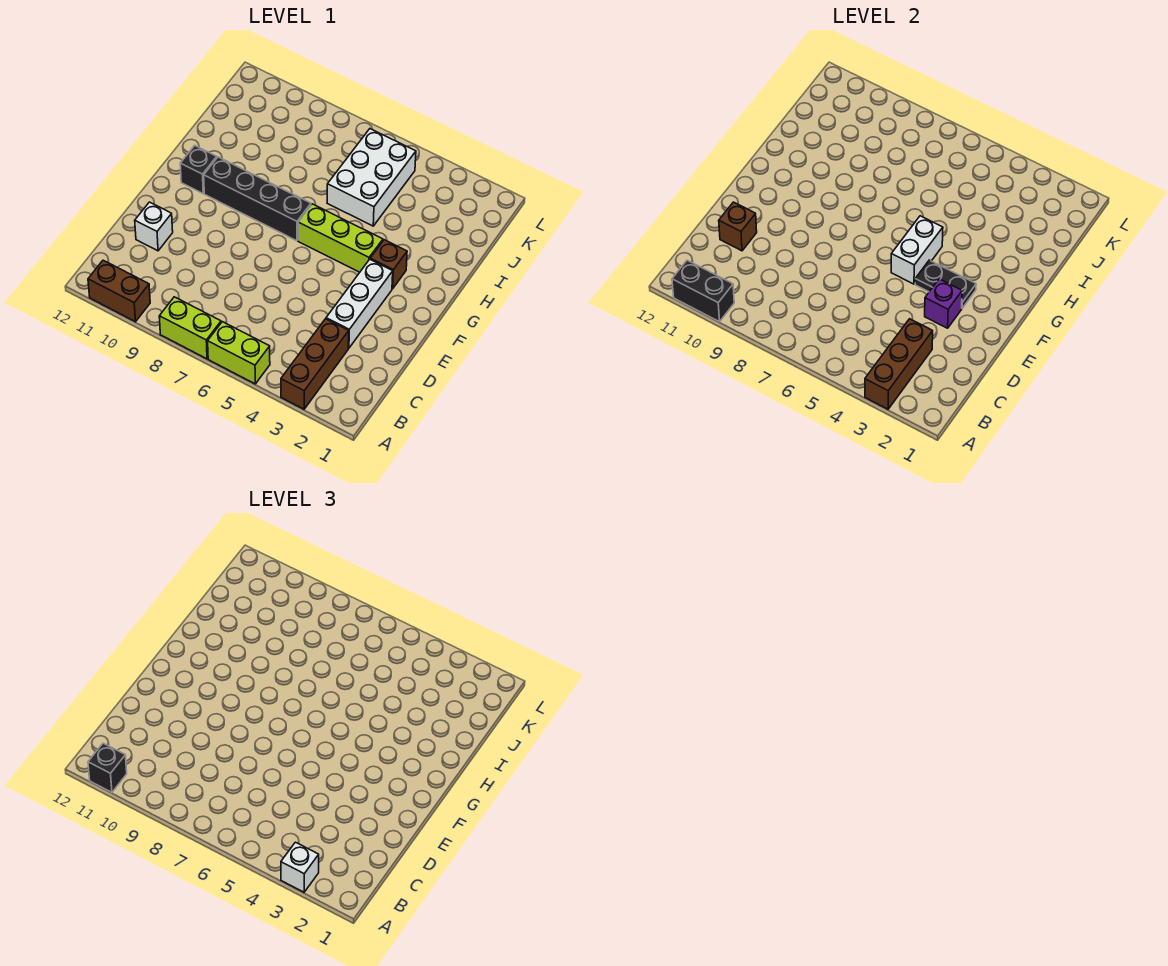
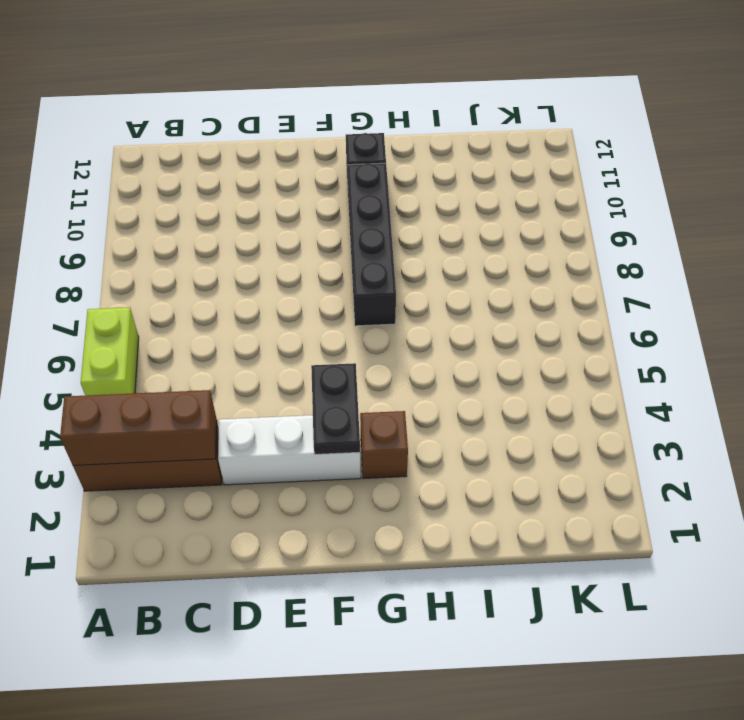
none -> lime brick A7:A8 level 1
none -> brown brick A10:A11 level 1
none -> white brick D11 level 1

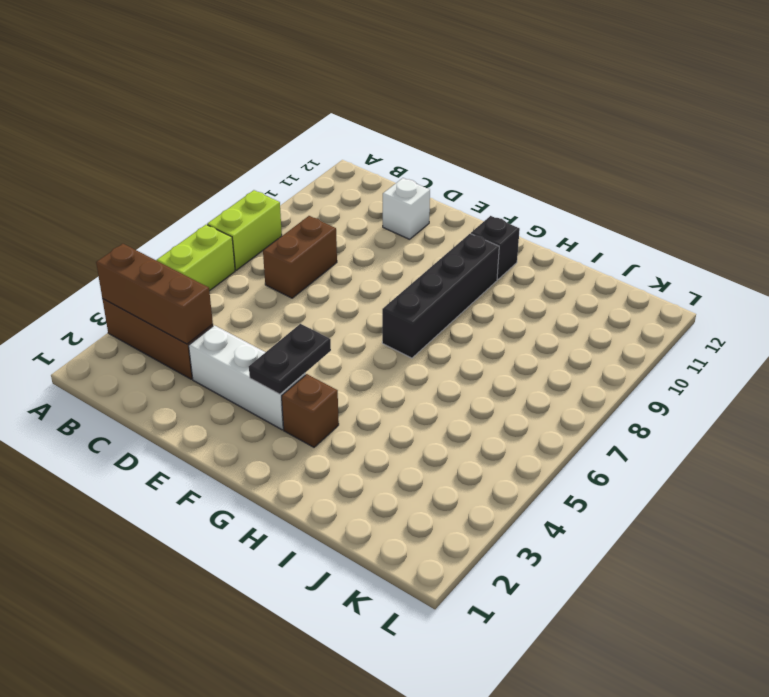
brown brick C7:C8 level 1 -> brown brick A10:A11 level 1
none -> lime brick G4:G6 level 1
none -> white brick I5:K6 level 1
none -> black brick A10:A11 level 2

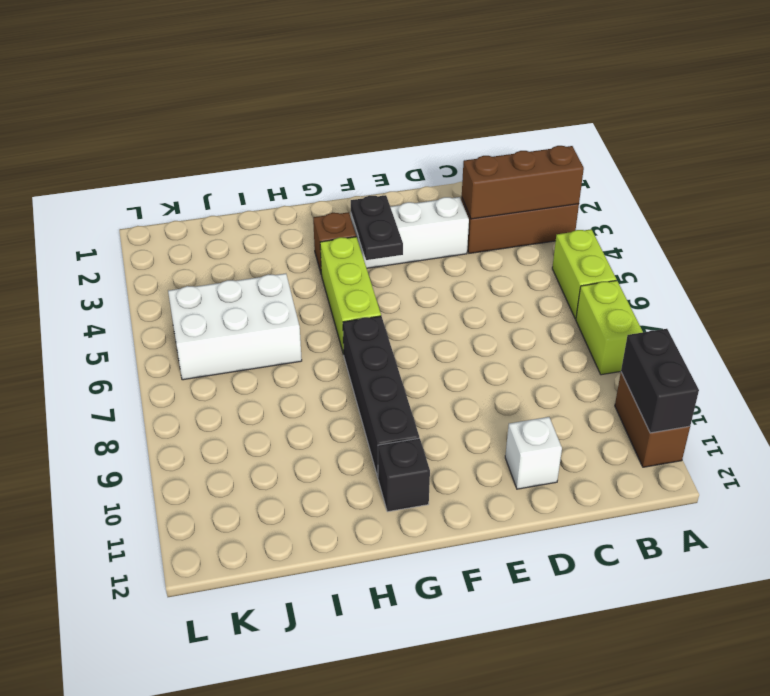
none -> brown brick D11 level 2
none -> purple brick E3 level 2
none -> white brick F5:G5 level 2

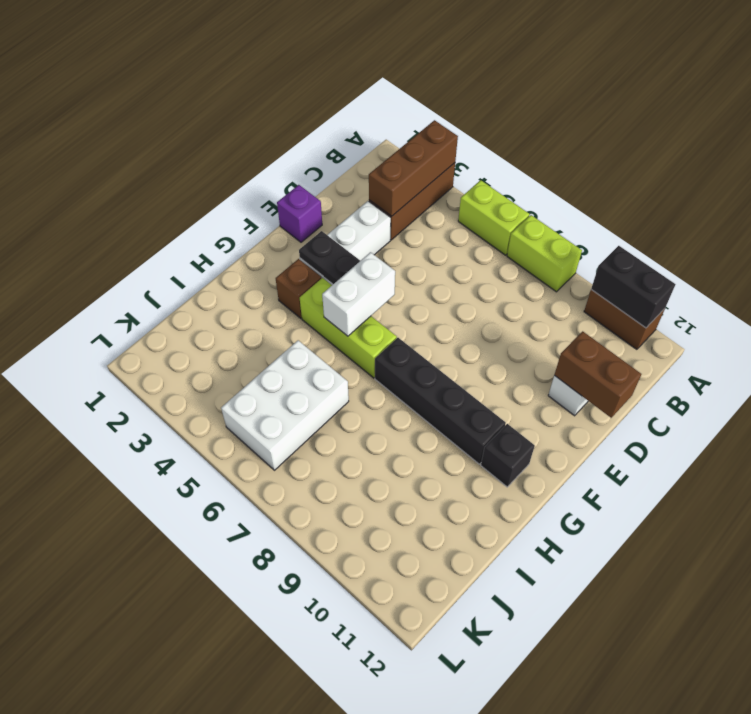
brown brick D11:D12 level 2 -> brown brick D11 level 2
purple brick E1 level 1 -> purple brick E3 level 2
none -> white brick A3 level 3
none -> black brick A11 level 3

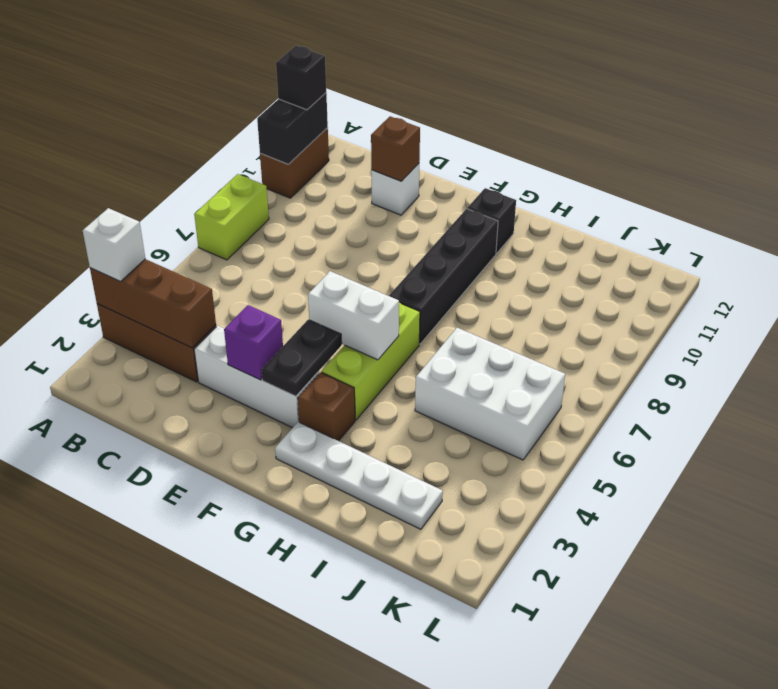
white plate G2:J2 level 1 -> none
none -> lime brick A5:A6 level 1

